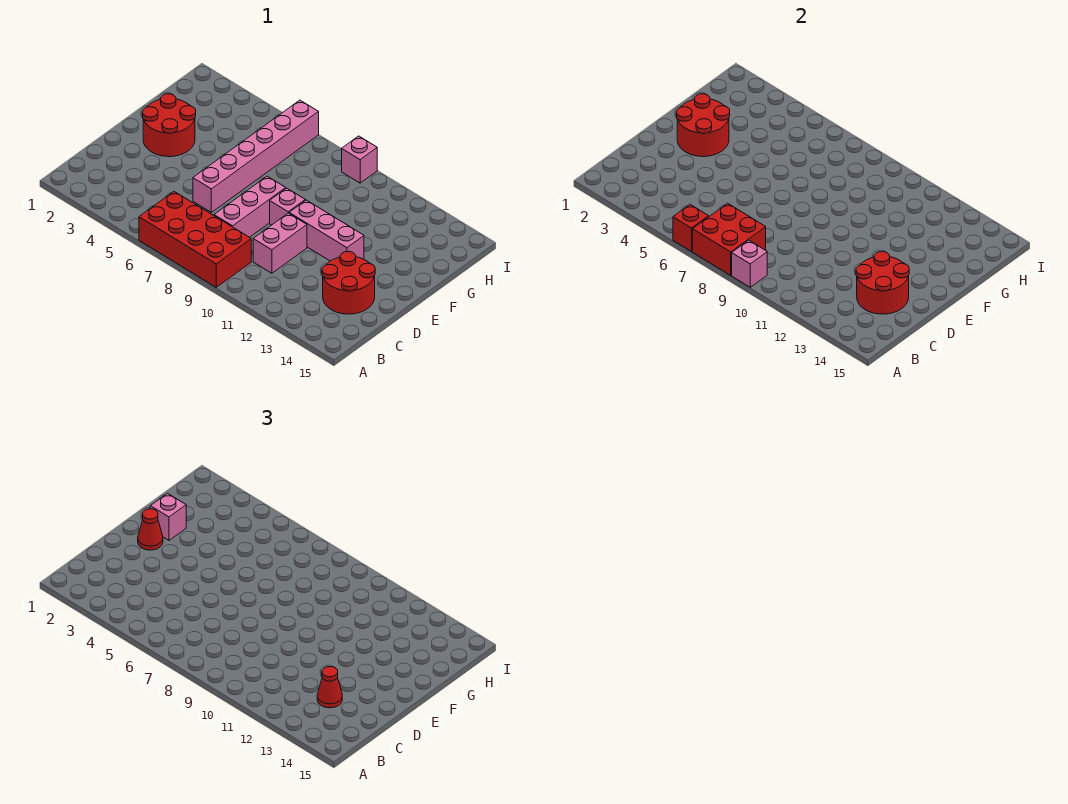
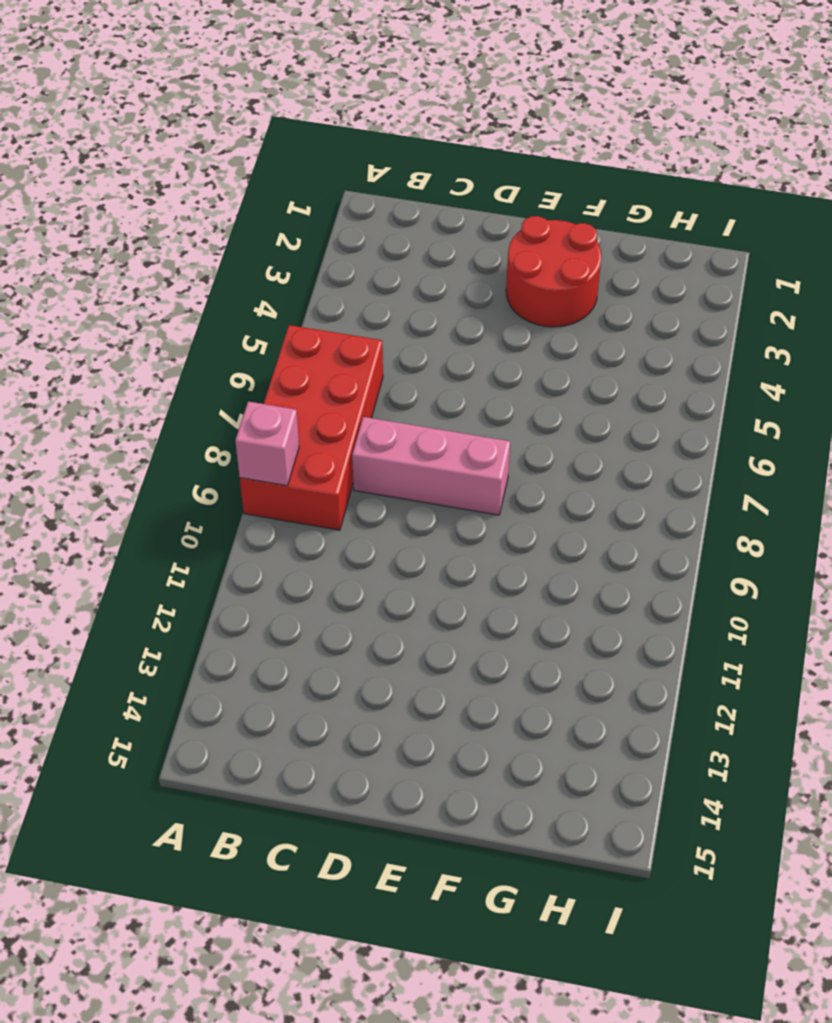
none -> pink brick C10:D10 level 1
none -> red round brick C13:D14 level 1
none -> pink brick D6:I6 level 1

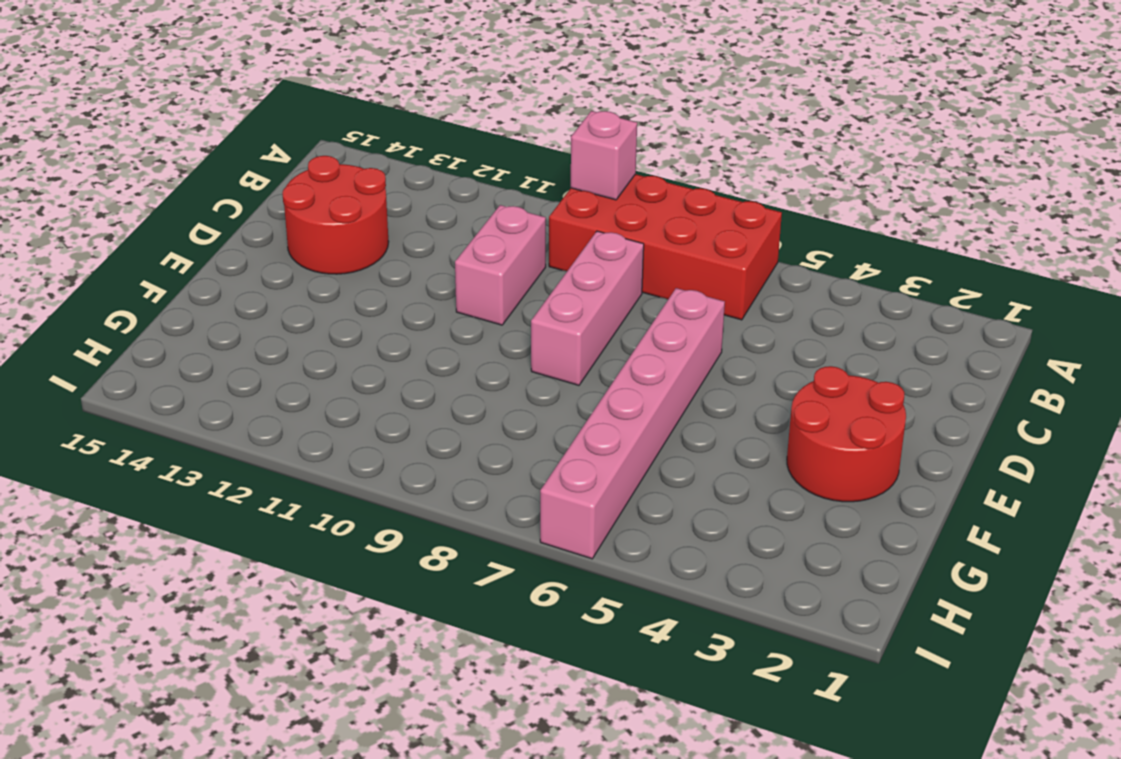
none -> pink brick E9 level 1
none -> pink brick E10:E12 level 1
none -> pink brick I9 level 1

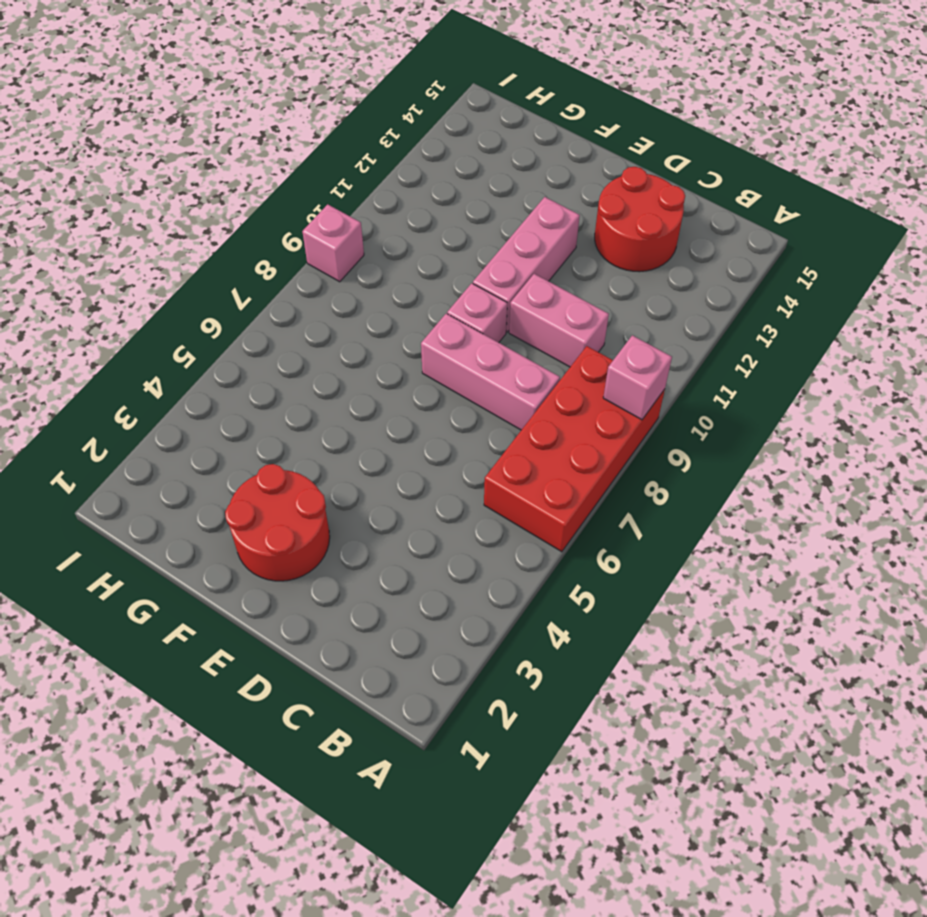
none -> pink brick D6:I6 level 1
none -> red brick A6 level 2
none -> red brick A7:B8 level 2

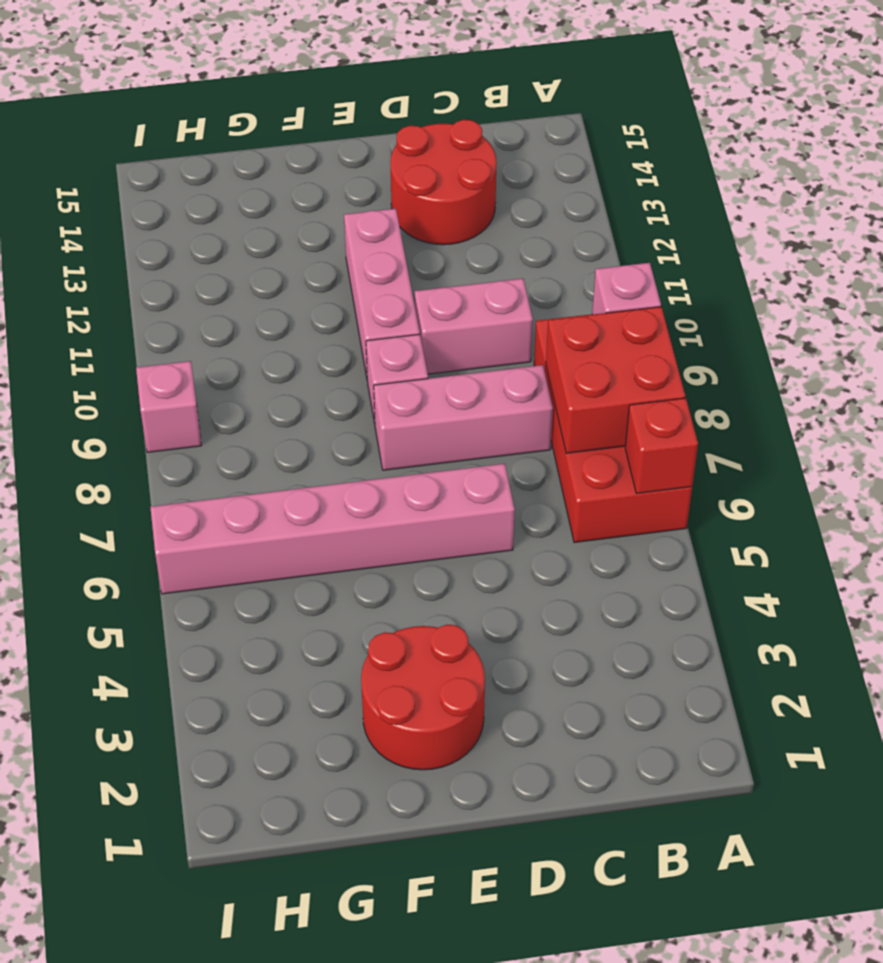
none -> red round brick C13:D14 level 2
none -> red round brick E2:F3 level 2
none -> red cone C13 level 3

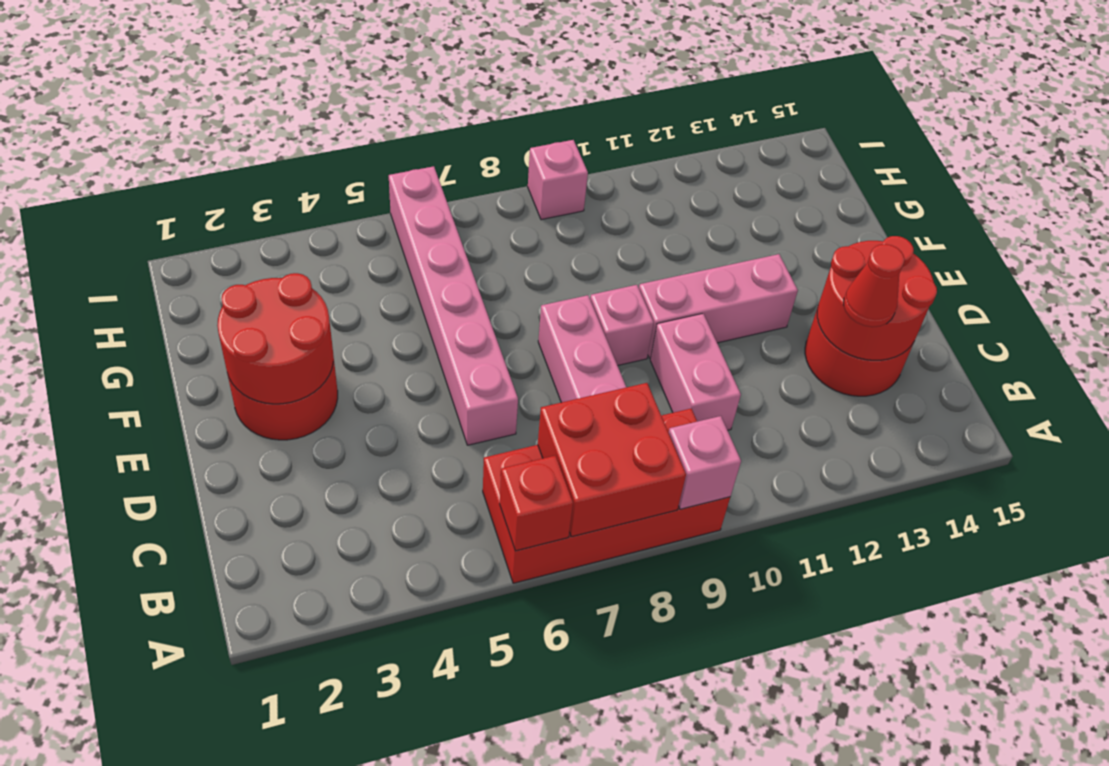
none -> red cone E2 level 3
none -> pink brick F2 level 3

